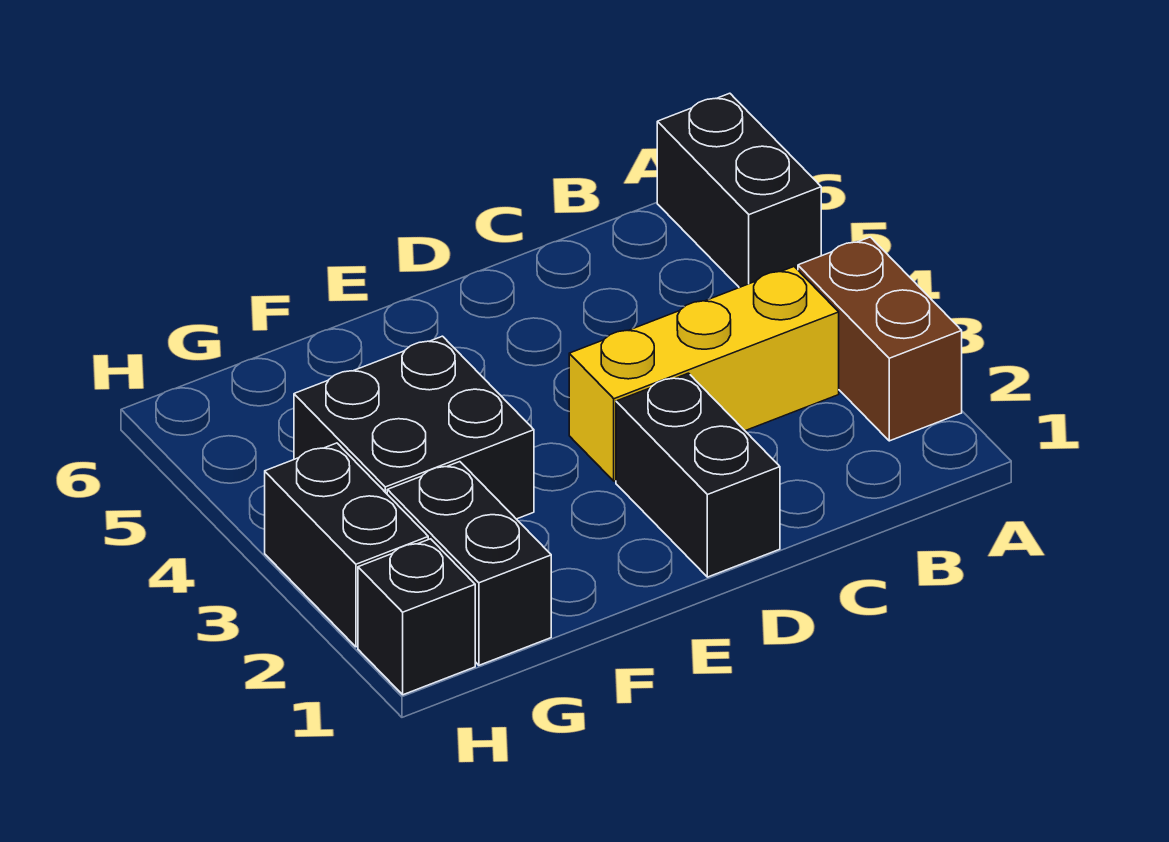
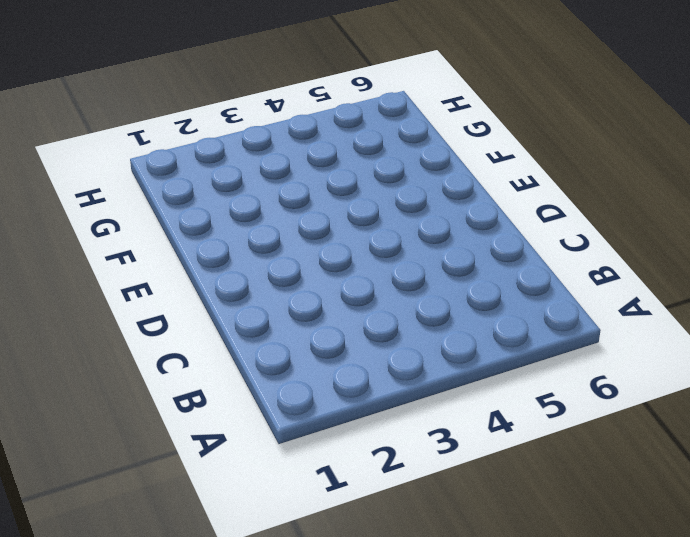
none -> brown brick A2:A3 level 1
none -> black brick A5:A6 level 1

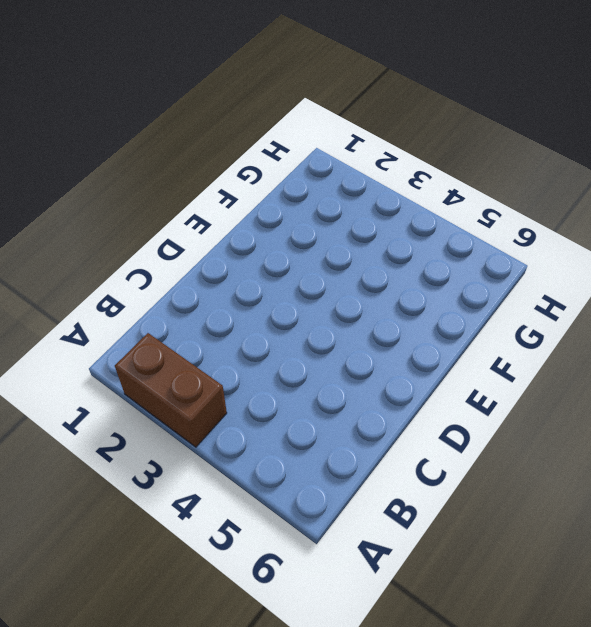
none -> black brick A5:A6 level 1
none -> yellow brick B3:D3 level 1

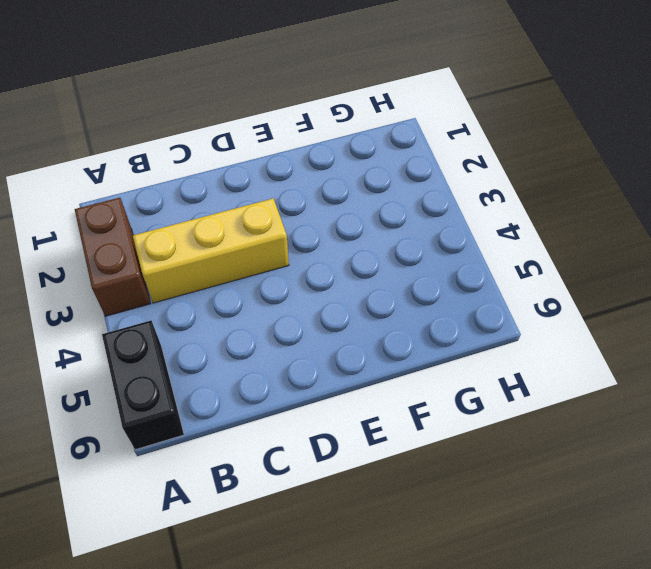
none -> black brick D1:D2 level 1
none -> black brick F3:G4 level 1

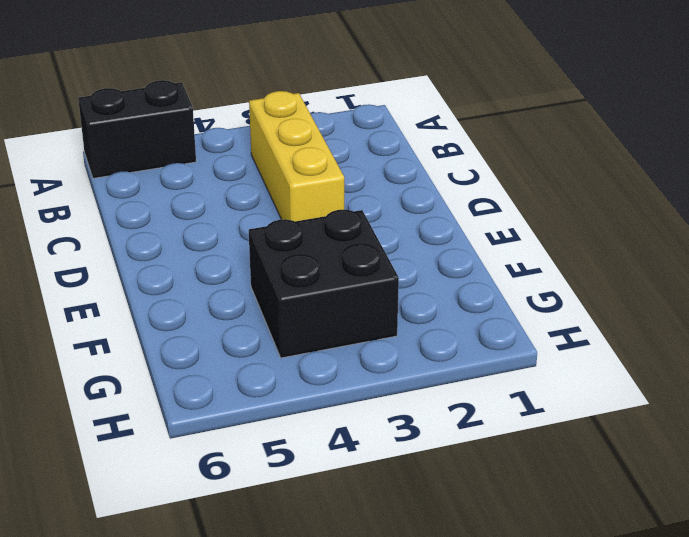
none -> brown brick A2:A3 level 1
none -> black brick D1:D2 level 1

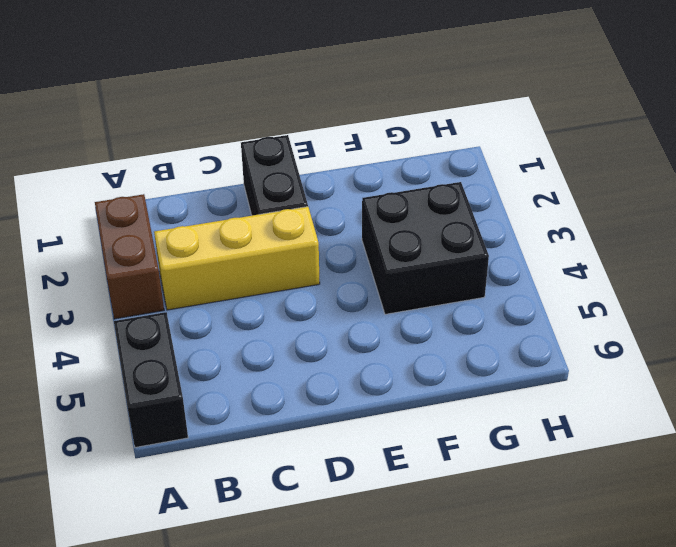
none -> black brick G1:G2 level 1
none -> black brick H1 level 1

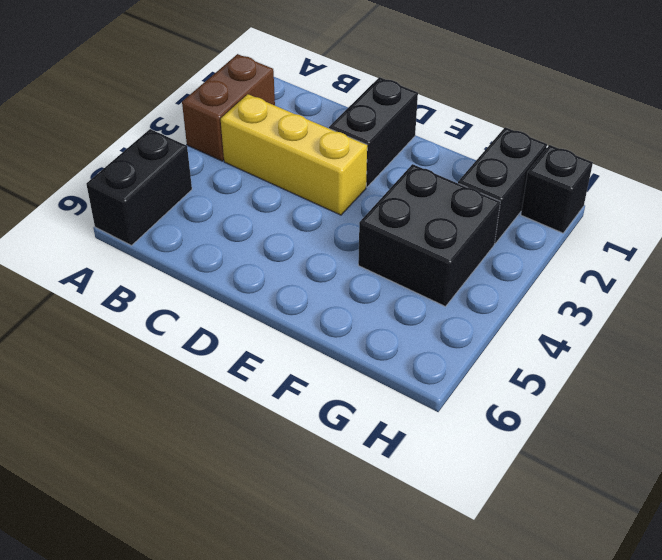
none -> black brick H2:H3 level 1

